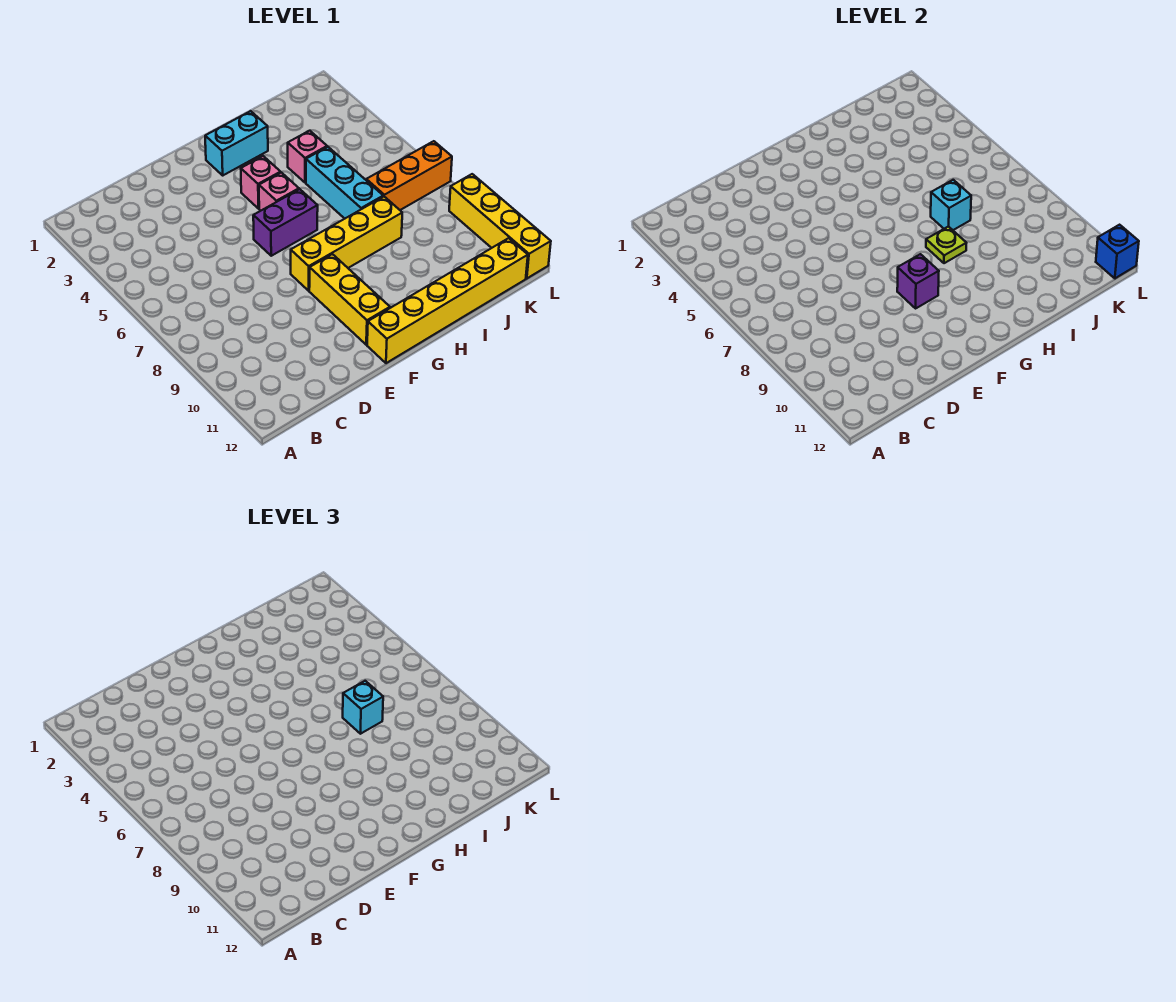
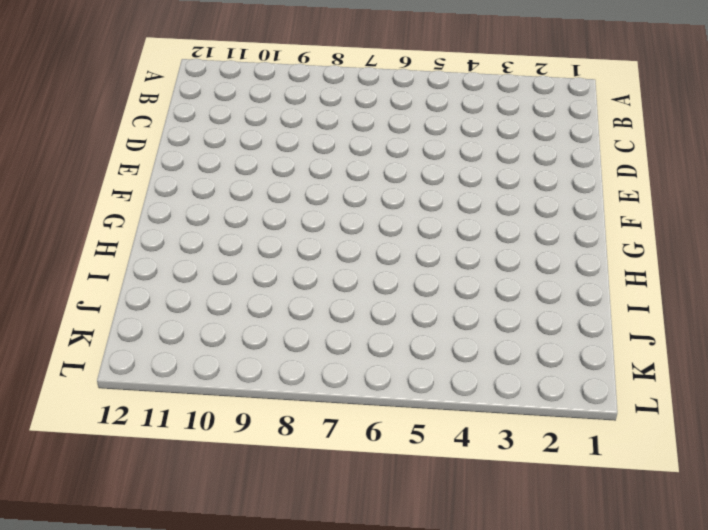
none -> purple brick F6:G6 level 1
none -> yellow brick F8:I8 level 1
none -> yellow brick F9:F11 level 1

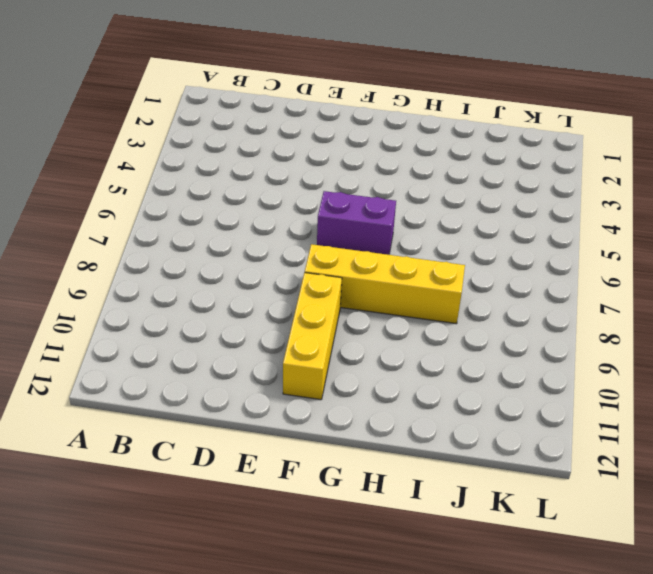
none -> yellow brick F12:K12 level 1
none -> cyan brick G2:H2 level 1
none -> pink brick G4 level 1

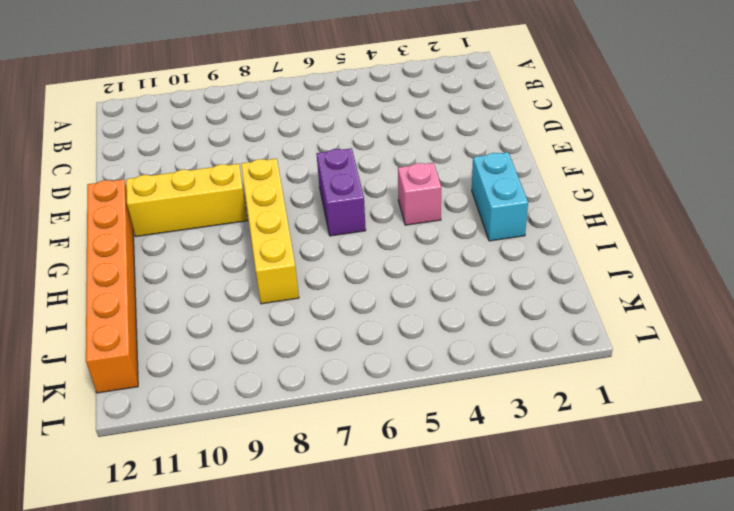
orange brick F12:K12 level 1 -> yellow brick F12:K12 level 1
none -> pink brick G5 level 1
none -> pink brick I4 level 1
none -> cyan brick I5:I7 level 1

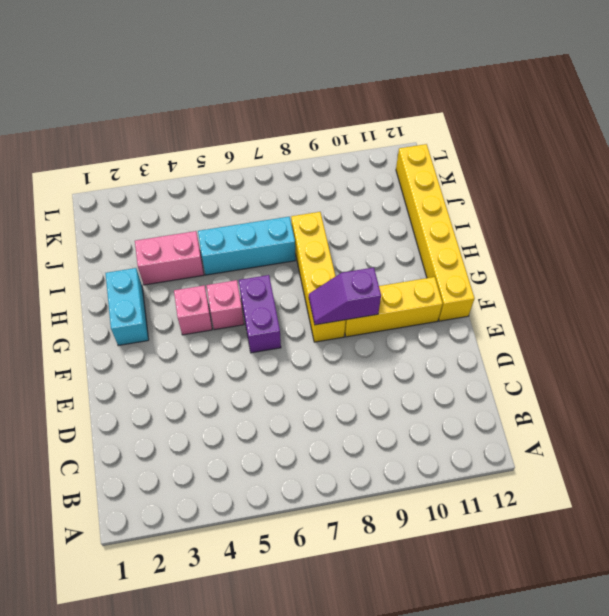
purple slope F8:F9 level 2 top 9 -> purple brick F9 level 2
pink brick I3:I4 level 1 -> pink brick I4 level 1
none -> orange brick J7:L7 level 1
none -> yellow brick L9:L12 level 1
none -> lime plate H8 level 2

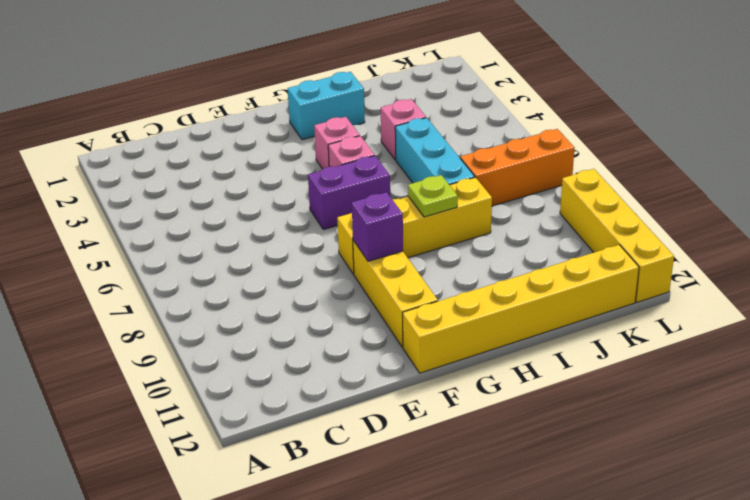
none -> cyan brick I7 level 2
none -> blue brick L12 level 2
none -> cyan brick I7 level 3

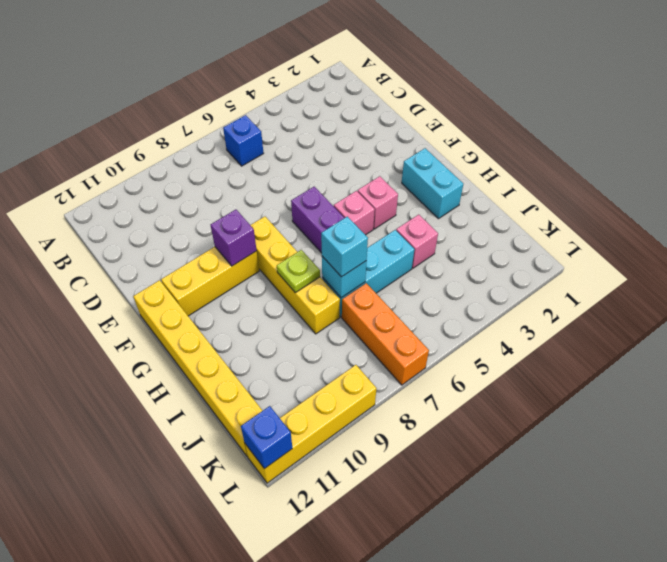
blue brick B6 level 1 -> none

